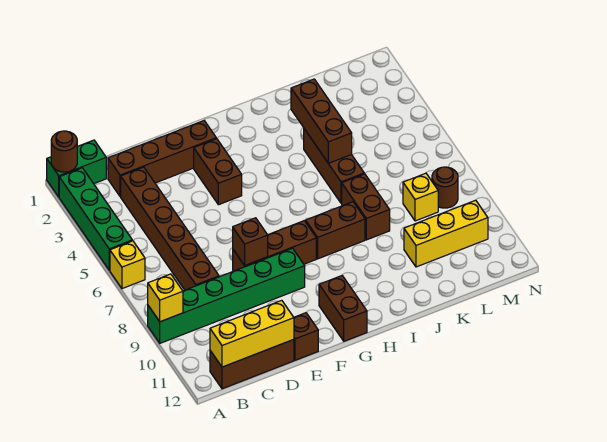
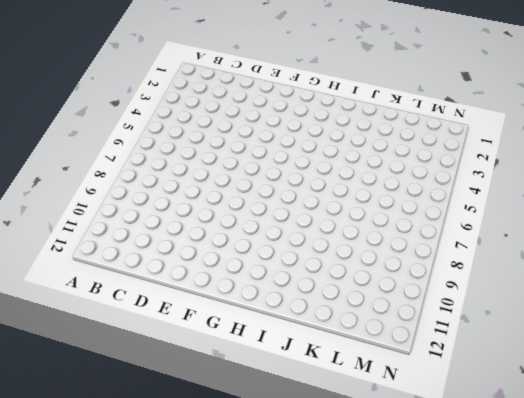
none -> green brick A1:B1 level 1
none -> green brick A2:A5 level 1
none -> yellow brick A6 level 1

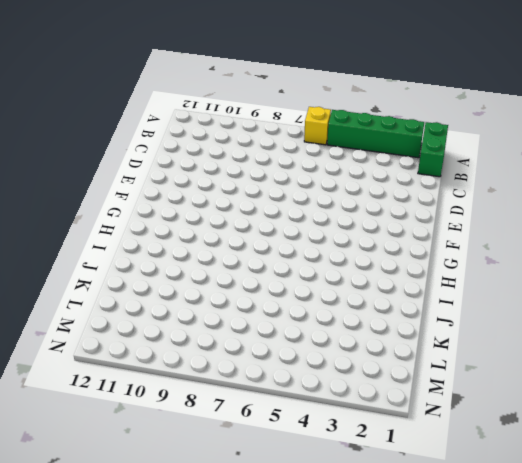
none -> green brick A9:F9 level 1
none -> brown brick B12:D12 level 1
none -> brown brick C2:F2 level 1

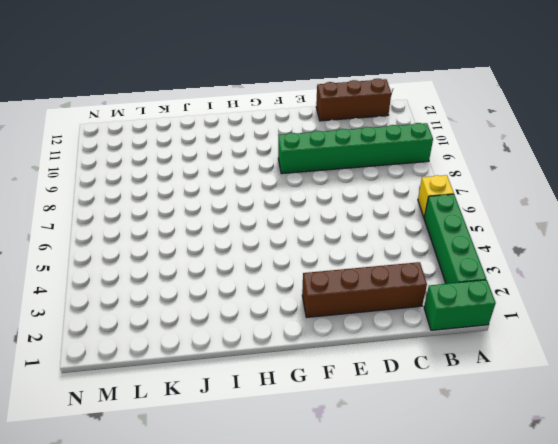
none -> brown brick C3:C8 level 1
none -> brown brick E8:G8 level 1
none -> brown brick E12 level 1

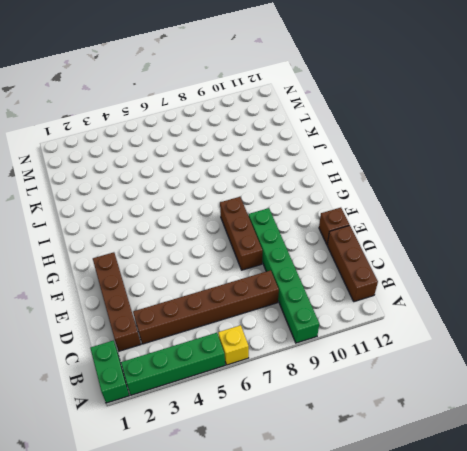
none -> brown brick F3:F4 level 1
none -> brown brick G11:G12 level 1
none -> brown brick H8:I8 level 1

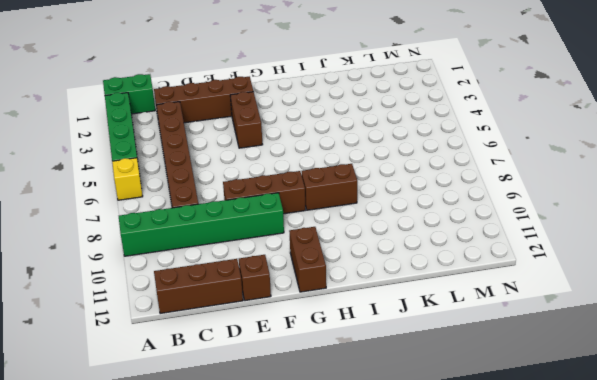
none -> brown brick J4:J6 level 1
none -> brown brick J7:J8 level 1
none -> yellow brick K10:M10 level 1

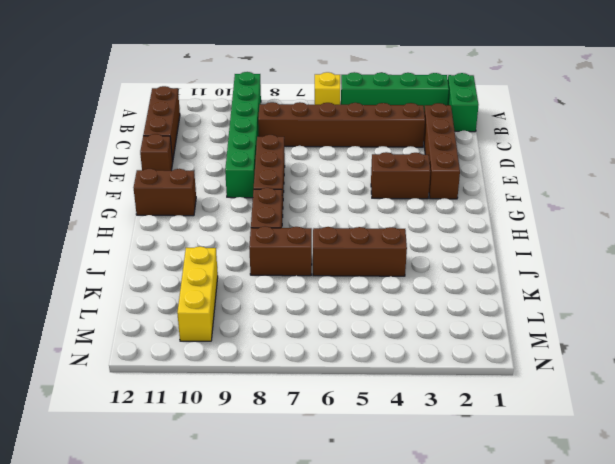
none -> yellow brick L8 level 1
none -> brown round brick M8 level 1
none -> brown round brick A1 level 2

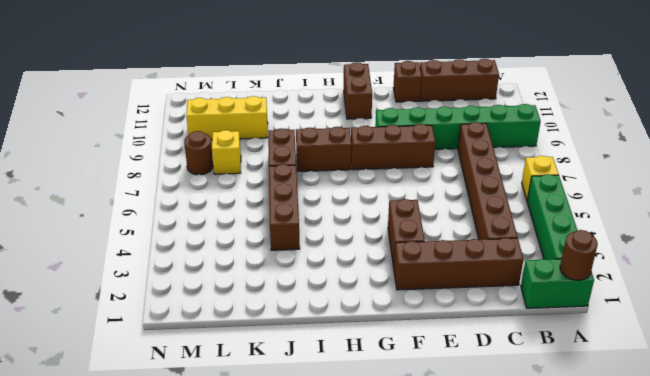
none -> yellow brick A9 level 2
none -> yellow brick B12:D12 level 2
none -> brown brick E8 level 2

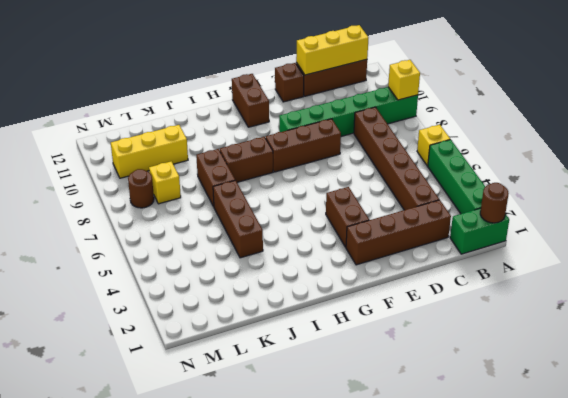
none -> brown brick E8 level 2
none -> brown brick J3:J5 level 2

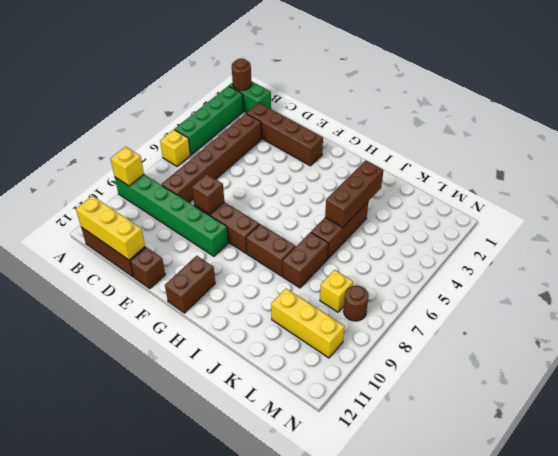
none -> brown brick F3:F4 level 1

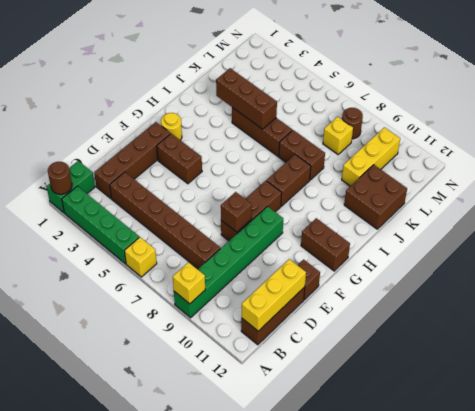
yellow round brick G2 level 1 -> none
brown brick J11:K12 level 1 -> none

